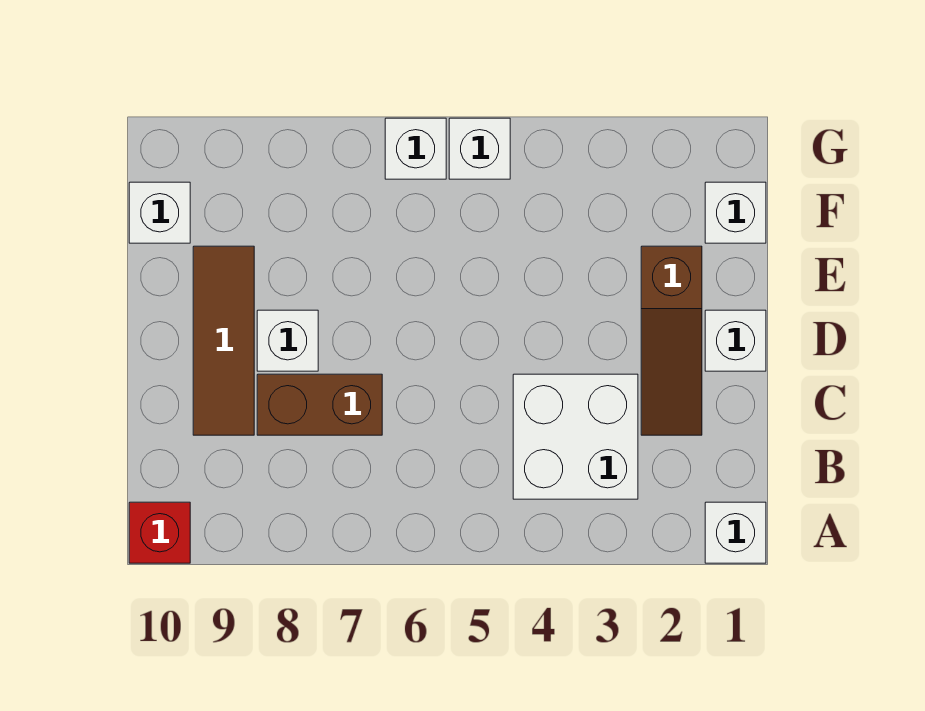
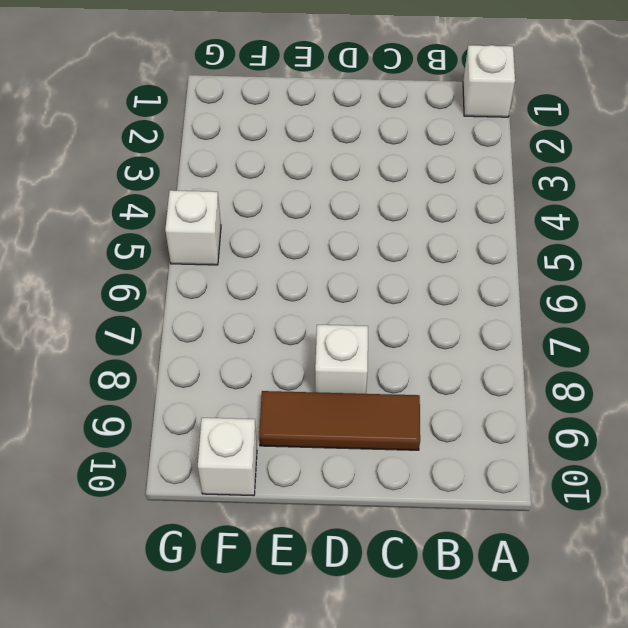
none -> red brick A10 level 1
none -> white brick B3:C4 level 1
none -> brown slope C2:E2 level 1 top E

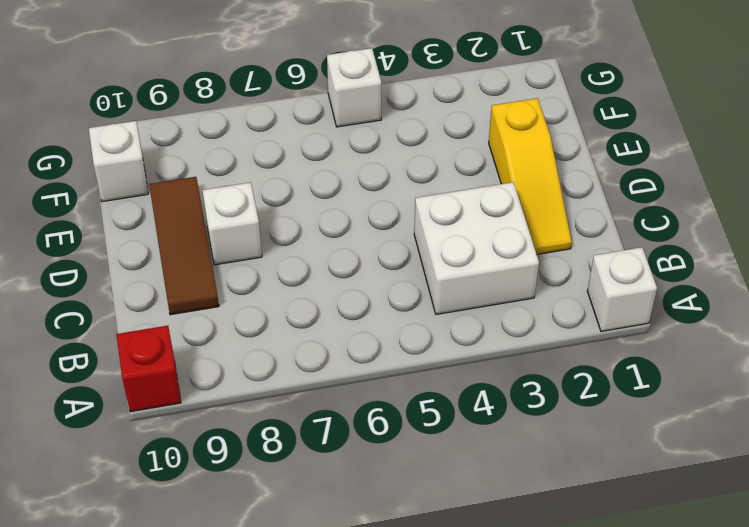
yellow slope C2:E2 level 1 top E -> brown slope C2:E2 level 1 top E
none -> brown brick C7:C8 level 1
none -> white brick D1 level 1
none -> white brick F1 level 1

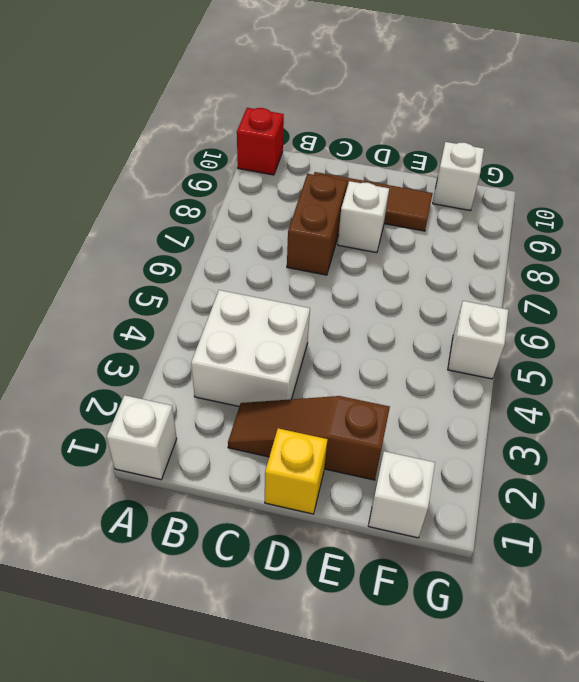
yellow brick D1 level 1 -> white brick D1 level 1
none -> white brick G6 level 1

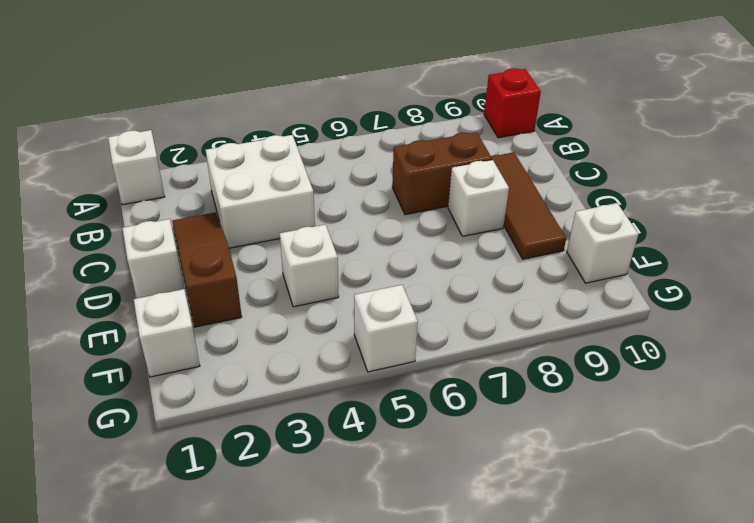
white brick E4 level 1 -> white brick G6 level 1

